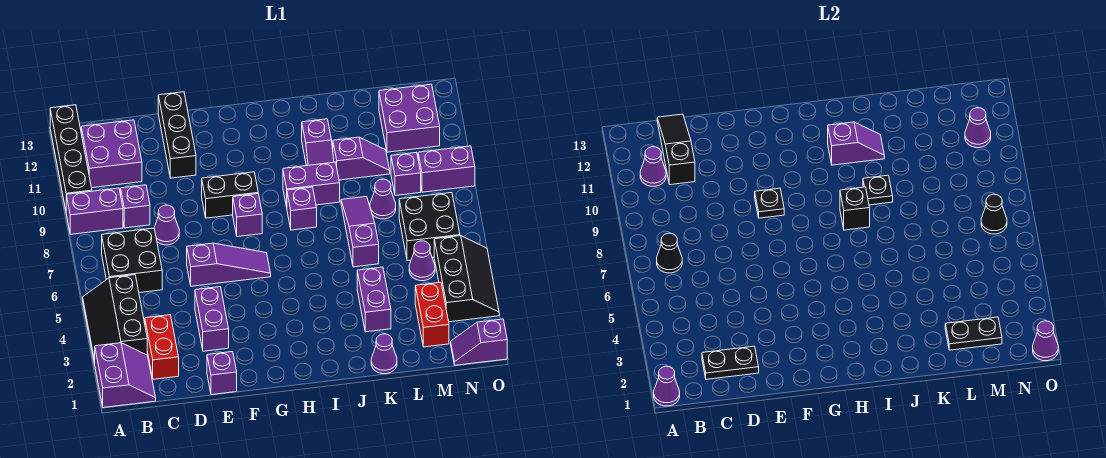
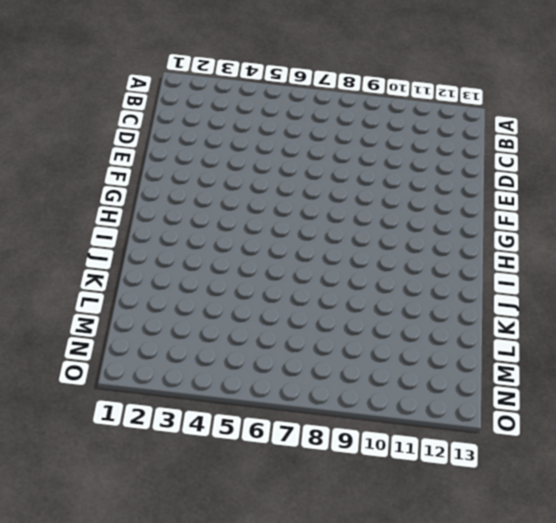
none -> purple slope A1:B2 level 1 top A
none -> black slope A3:B5 level 1 top B
none -> purple brick A9:B9 level 1
none -> black brick A10:A13 level 1

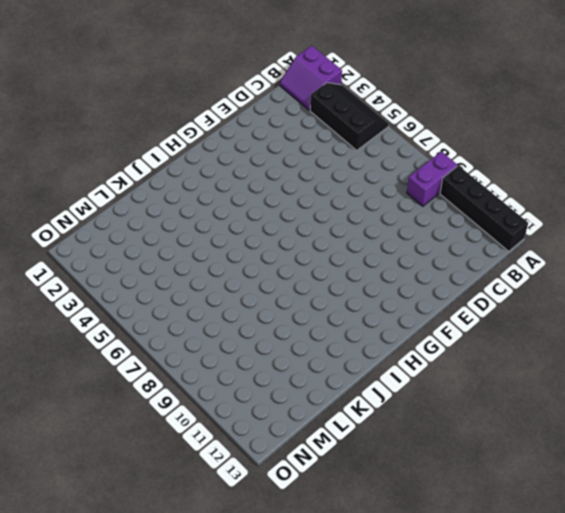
none -> black brick B6:C7 level 1
none -> purple brick B11:C12 level 1
none -> red brick C2:C3 level 1
none -> purple brick C9 level 1

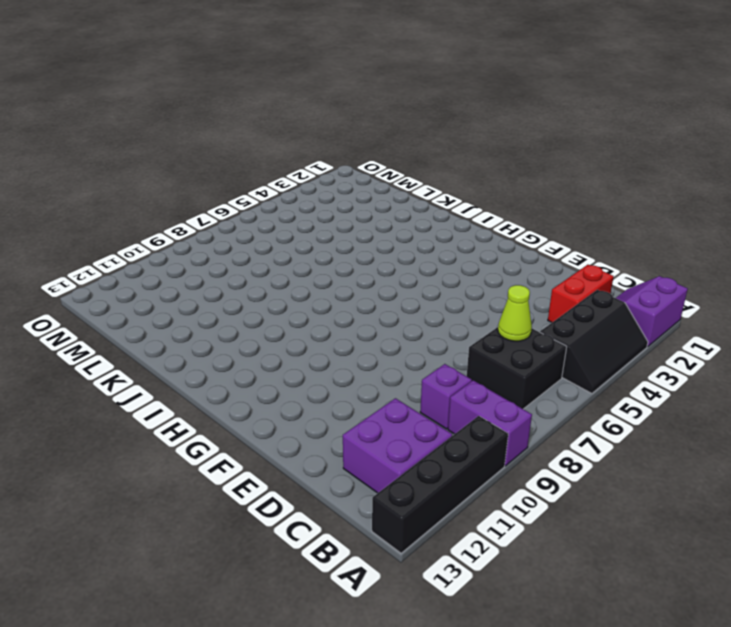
lime cone C6 level 2 -> none
none -> purple cone D8 level 1
none -> purple brick E1 level 1
none -> purple brick E3:E4 level 1
none -> purple slope E6:G6 level 1 top E

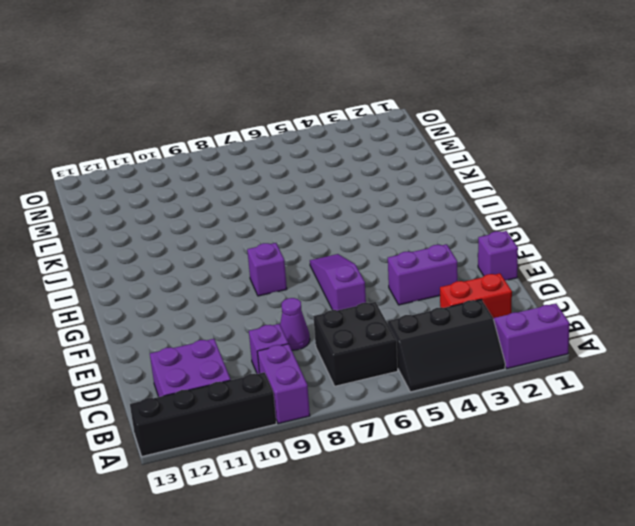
none -> black brick E11:E13 level 1
none -> black brick F9:G9 level 1
none -> purple brick I8 level 1
none -> purple brick I9:J9 level 1

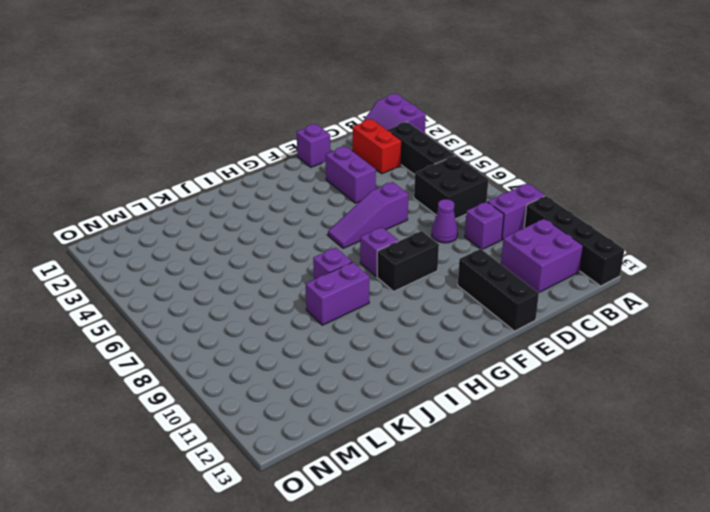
none -> purple slope J10:J11 level 1 top 11
none -> purple cone K1 level 1
none -> purple brick K3:K4 level 1
none -> purple slope K6:K8 level 1 top 6

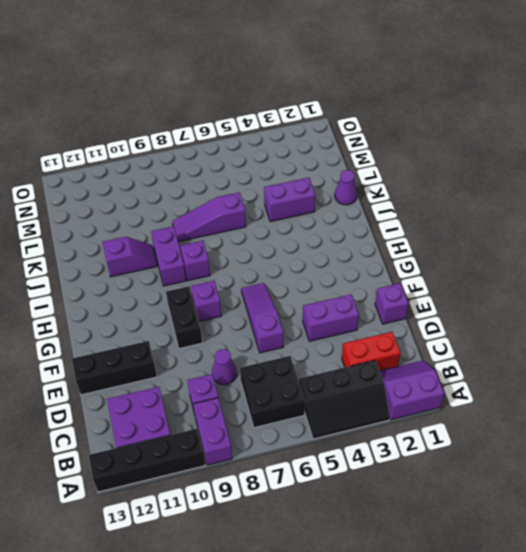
none -> purple slope K10:L10 level 1 top K
none -> purple cone L8 level 1
none -> red brick M2:M3 level 1
none -> purple cone M5 level 1

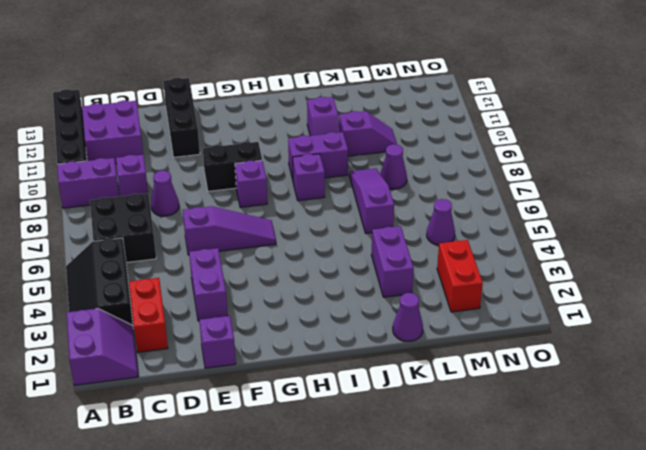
none -> black brick M6:N7 level 1
none -> purple brick M9 level 1
none -> purple brick M11:N12 level 1
none -> purple slope N1:O1 level 1 top O

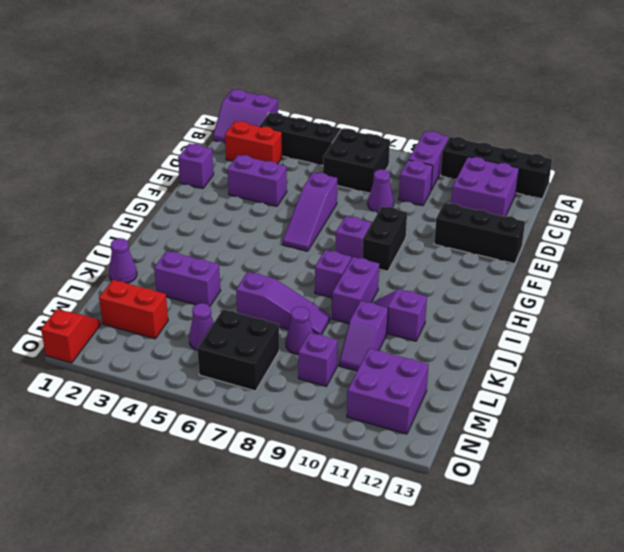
red slope N1:O1 level 1 top O -> purple slope N1:O1 level 1 top O
none -> black slope N3:O5 level 1 top N
none -> purple brick N9:O9 level 1
none -> purple cone A1 level 2
none -> black cone B7 level 2

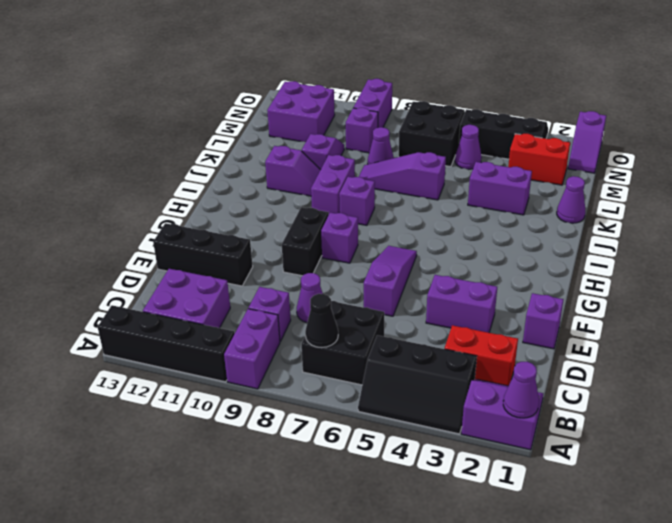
none -> purple cone B11 level 2
none -> black plate C2:D2 level 2
none -> black slope C11:C13 level 2 top 11
none -> black plate F9 level 2

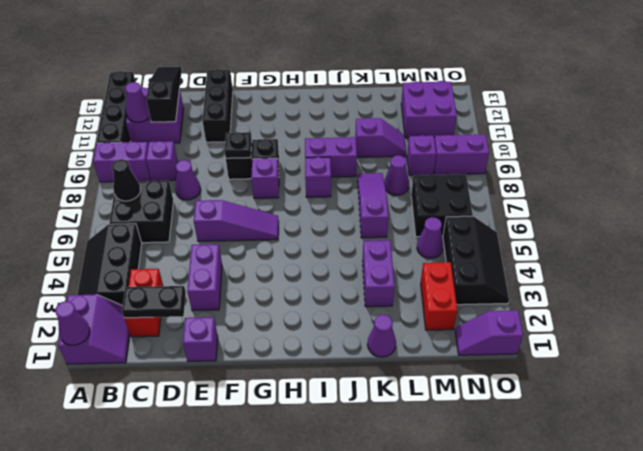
none -> purple slope J10:J11 level 1 top 11
none -> black brick I8 level 2
none -> purple slope I11:J11 level 2 top I
none -> black plate J9 level 2

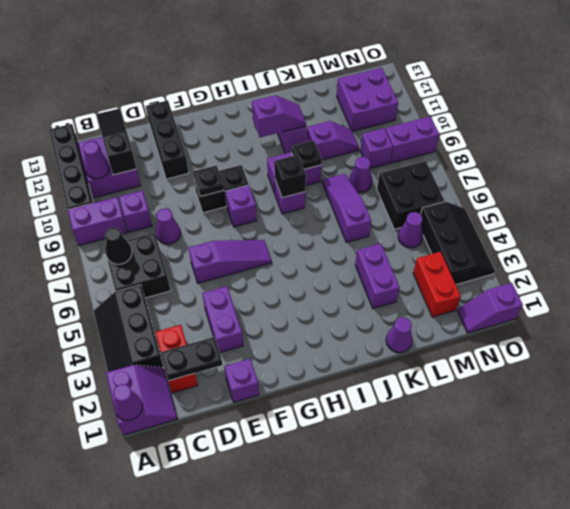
none -> black plate L2:M2 level 2
none -> black cone N7 level 2
none -> purple cone N11 level 2
none -> purple cone O1 level 2

